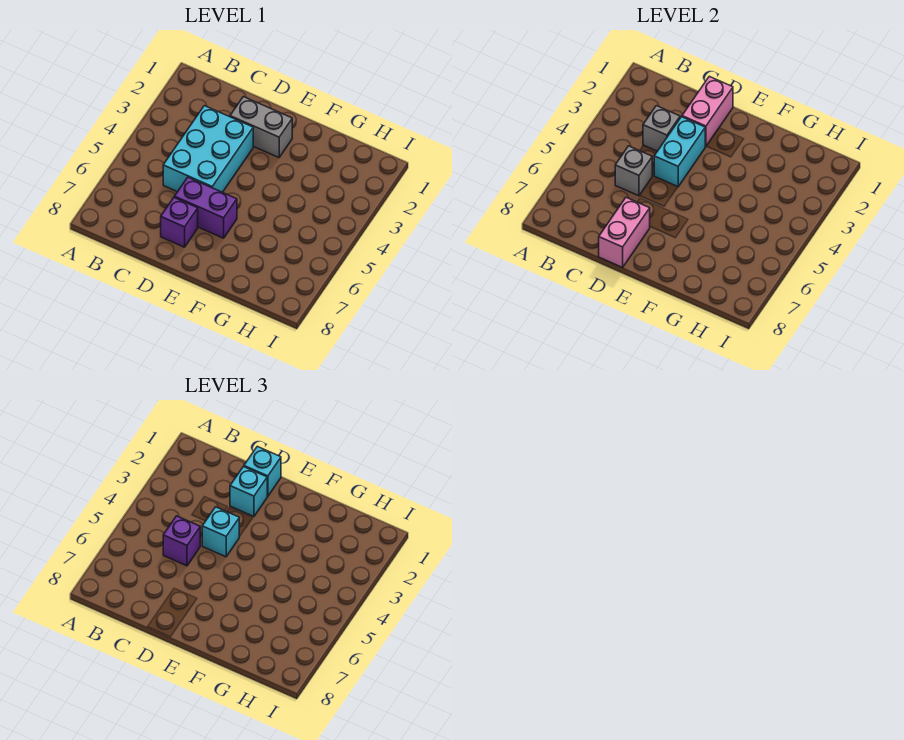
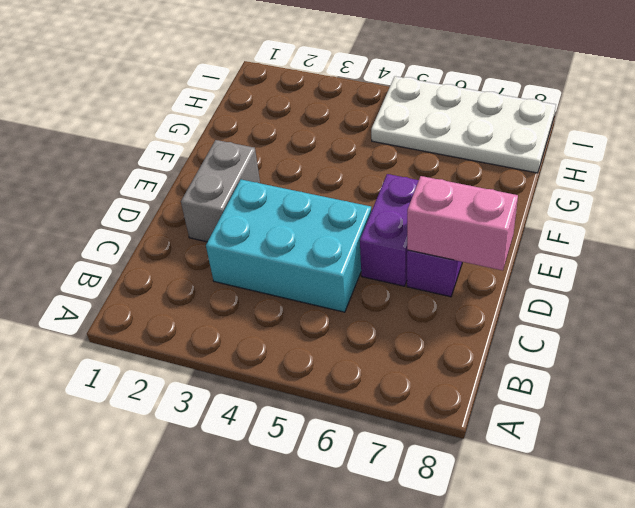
white plate H5:I8 level 1 -> none
none -> grey brick C3 level 2
none -> grey brick C5 level 2
none -> pink brick D1:D2 level 2

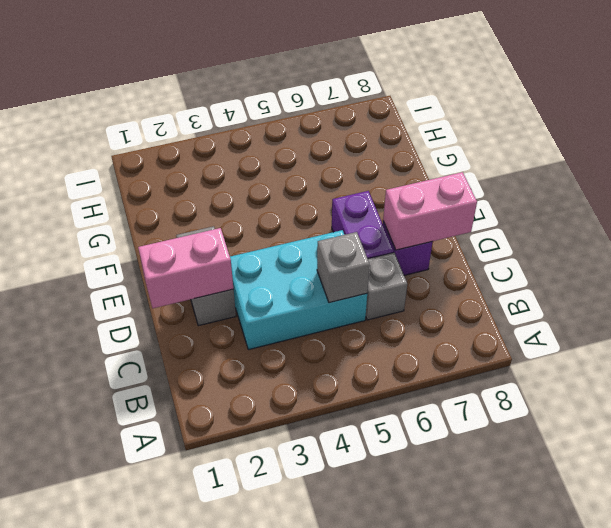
grey brick C6 level 1 -> grey brick C3 level 2
none -> cyan brick D3:D4 level 2
none -> purple brick C5 level 3
none -> cyan brick D1 level 3

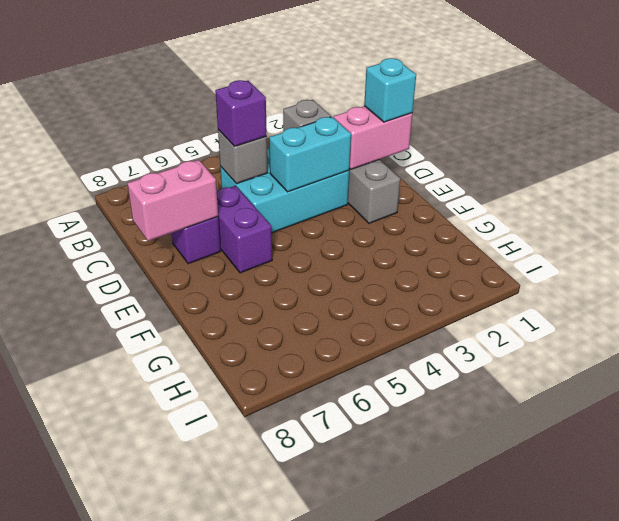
none -> cyan brick D2 level 3
none -> cyan brick D4 level 3

